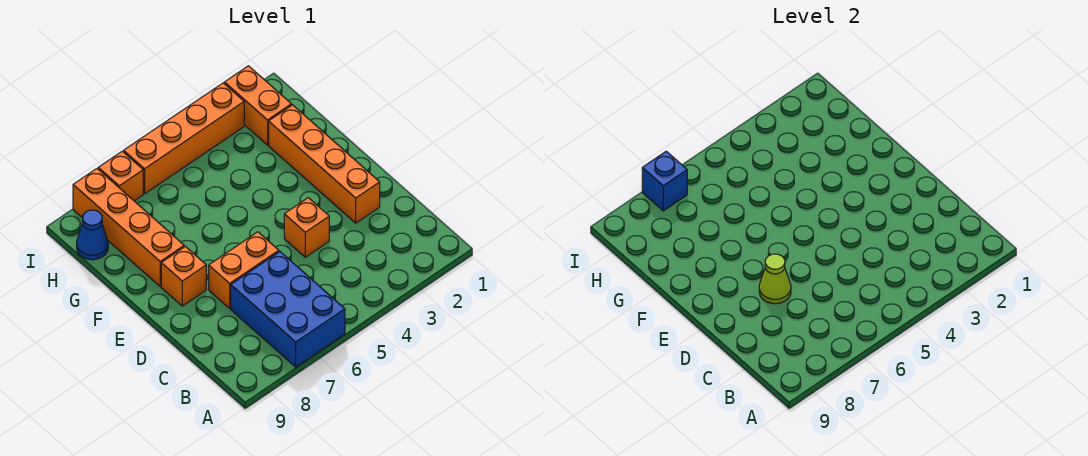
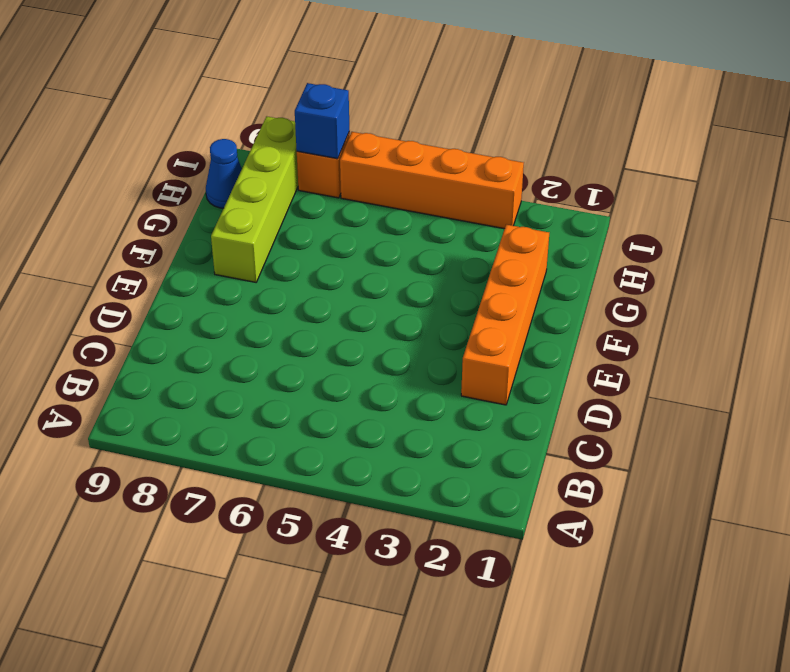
lime brick F8:I8 level 1 -> orange brick F8:I8 level 1
none -> blue brick A6:C7 level 1
none -> orange brick D4 level 1
none -> orange brick D6:D7 level 1

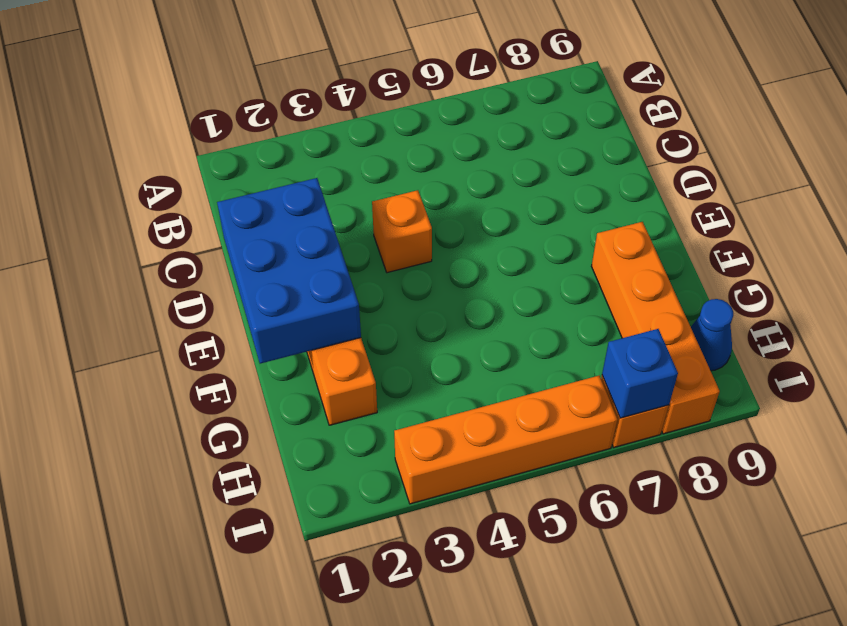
blue brick D1:F2 level 2 -> blue brick A6:C7 level 1
none -> orange brick D6:D7 level 1
none -> orange brick E8 level 1
none -> orange brick H2:I2 level 1

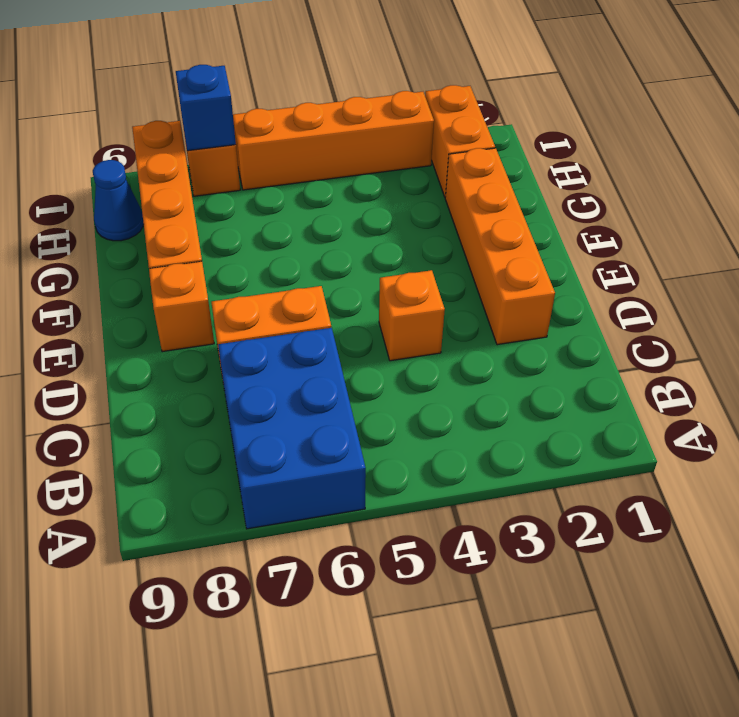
none -> lime cone D7 level 2

